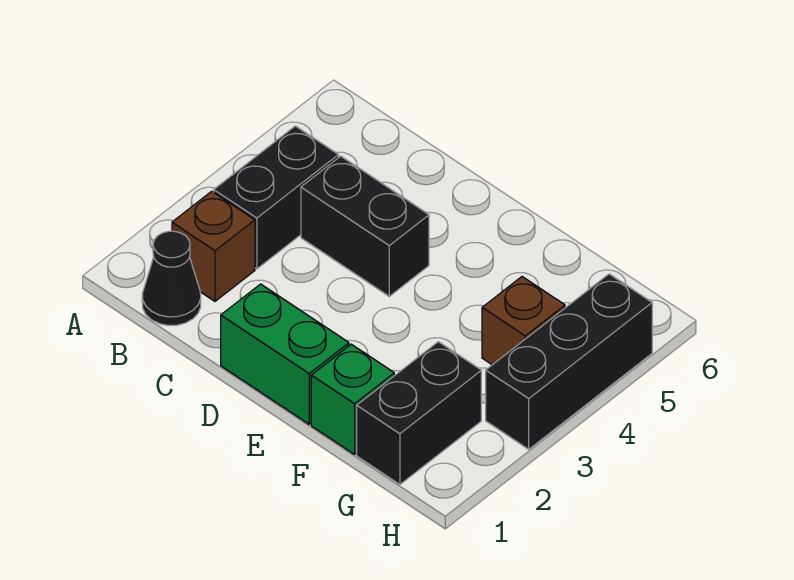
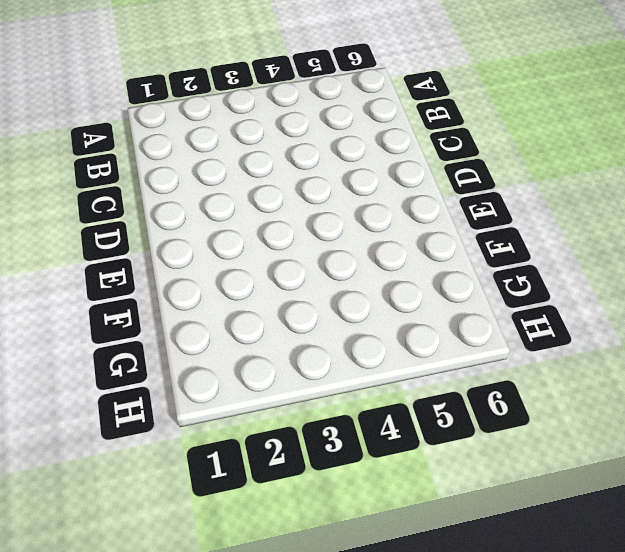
none -> black cone B1 level 1
none -> brown brick B2 level 1

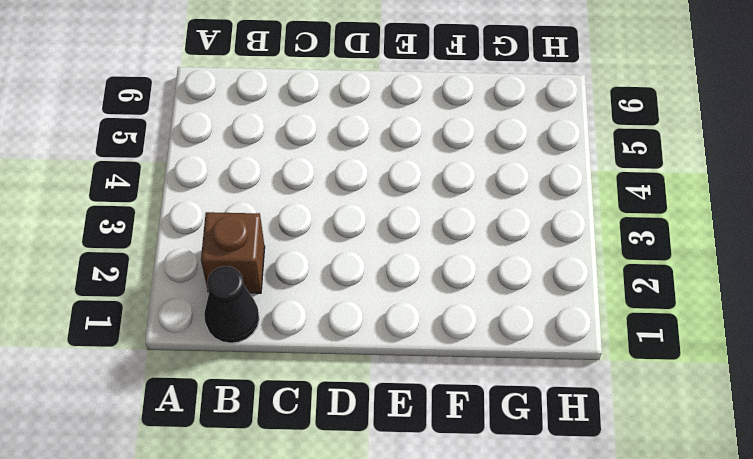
none -> black brick B3:B4 level 1
none -> black brick C4:D4 level 1

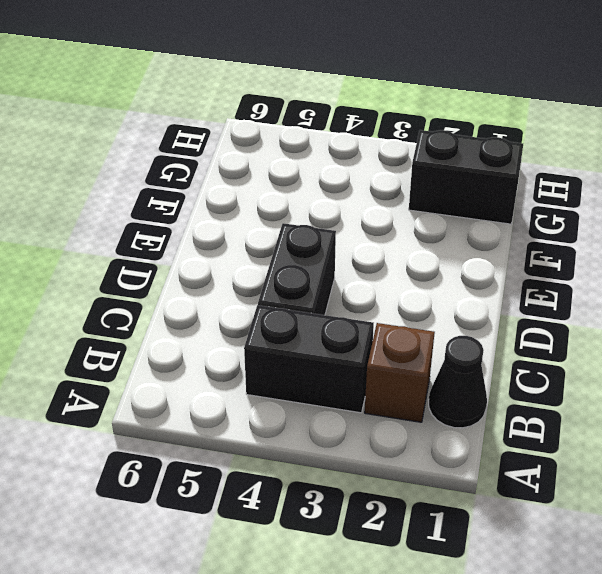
none -> green brick D1:E1 level 1
none -> green brick F1 level 1

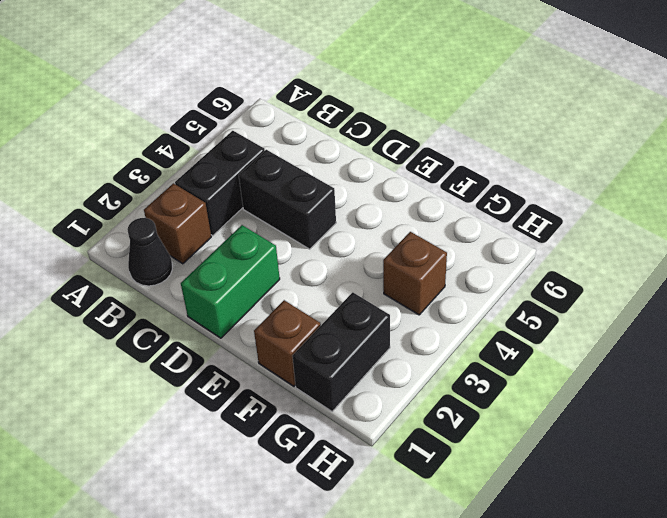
green brick D1:D2 level 1 -> green brick D1:E1 level 1
brown brick F1 level 1 -> green brick F1 level 1
none -> black brick H3:H5 level 1

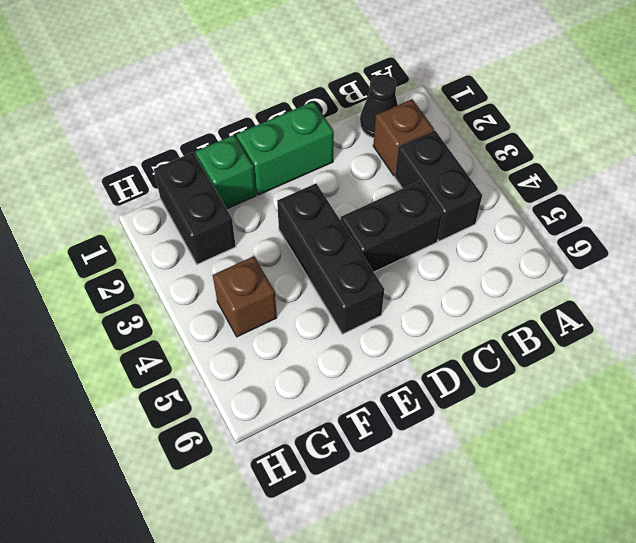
black brick E3:E5 level 1 -> black brick H3:H5 level 1

